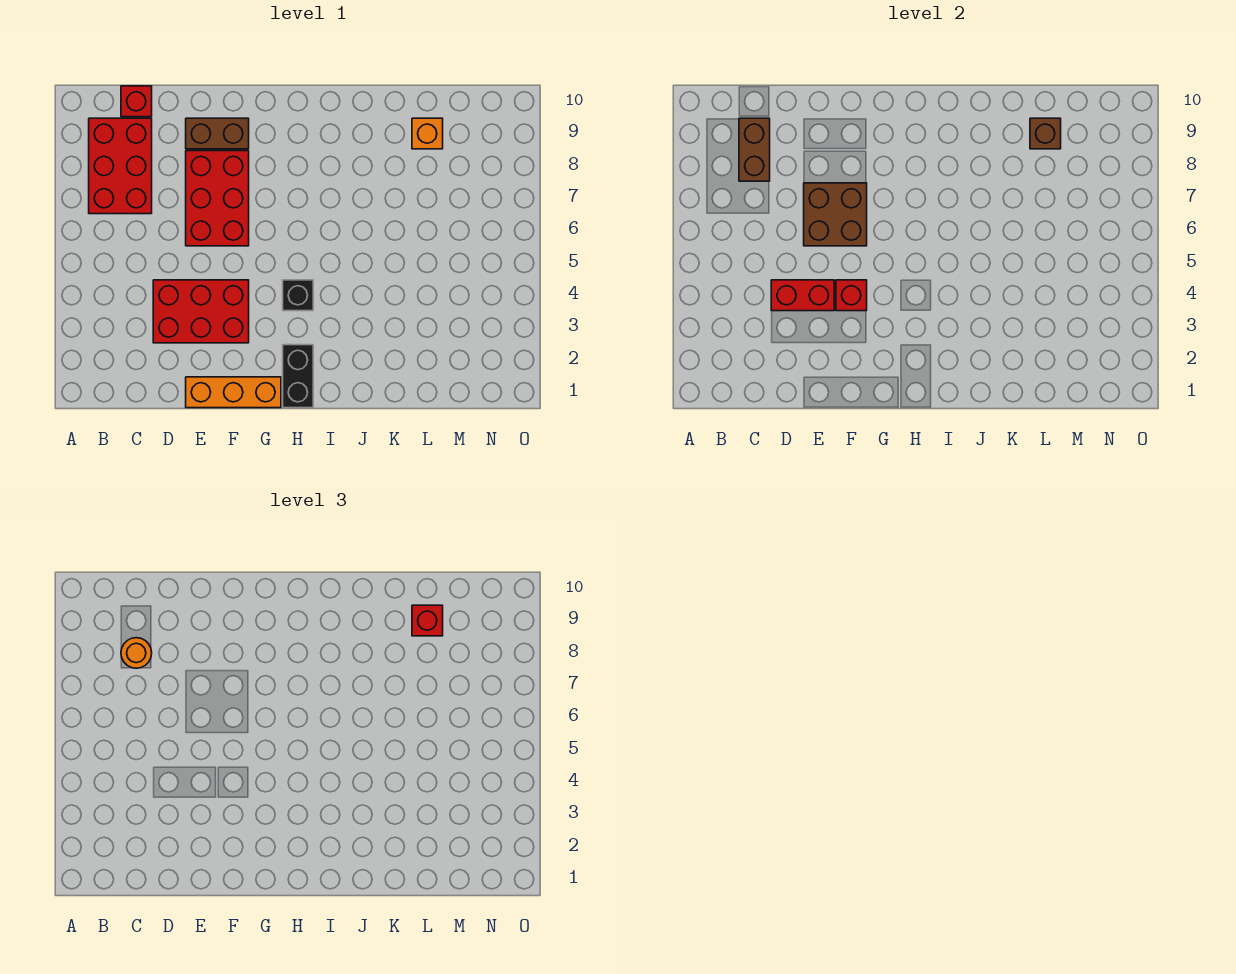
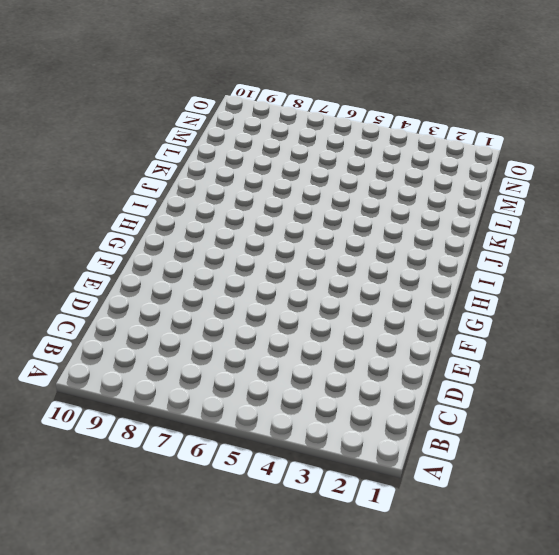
none -> red brick B7:C9 level 1
none -> red brick C10 level 1
none -> red brick D3:F4 level 1

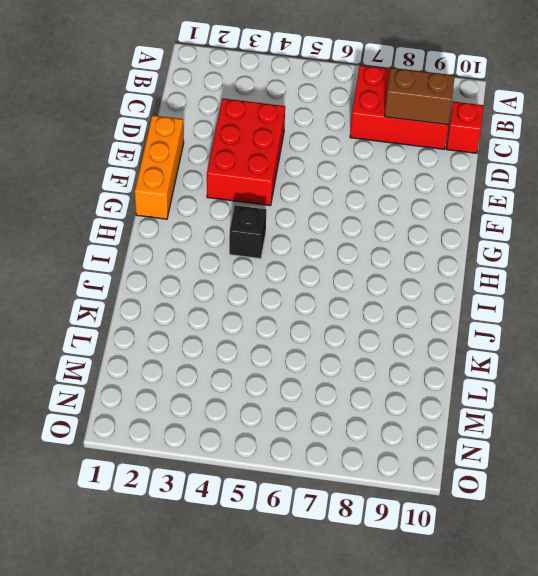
none -> red brick E6:F8 level 1
none -> brown brick E9:F9 level 1
none -> black brick H1:H2 level 1

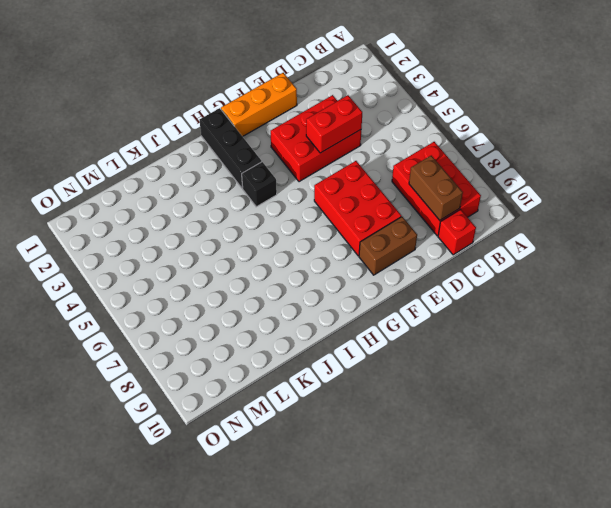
black brick H1:H3 level 1 -> black brick H1:H2 level 1
none -> orange brick L9 level 1
none -> brown brick E6:F7 level 2
none -> red brick F4 level 2

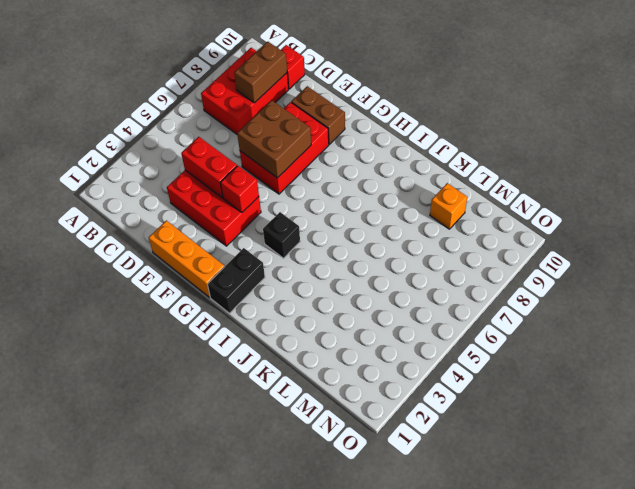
none -> brown brick L9 level 2
none -> orange round brick C8 level 3
none -> red brick L9 level 3

